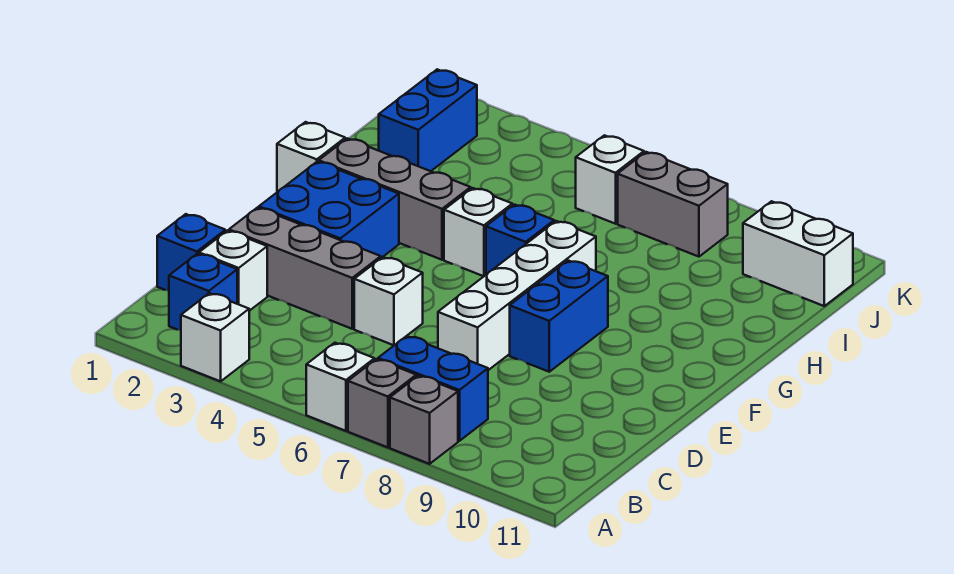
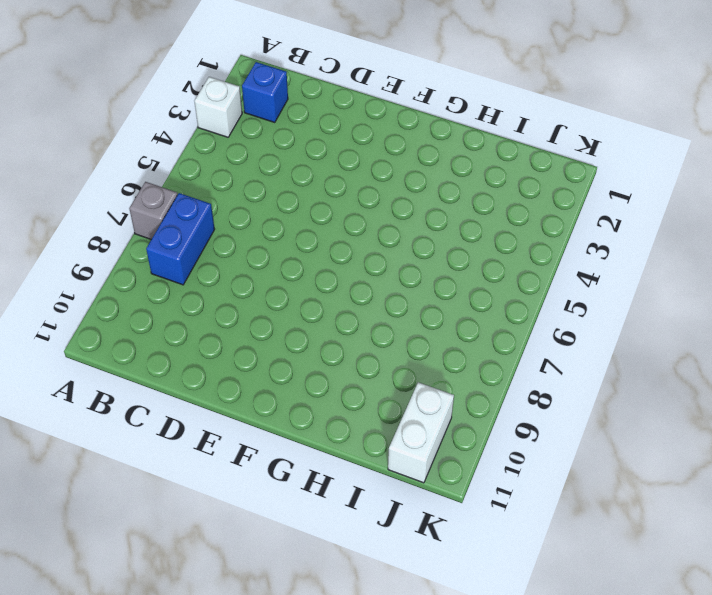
none -> white brick A6 level 1
none -> grey brick A8 level 1
none -> blue brick C1 level 1

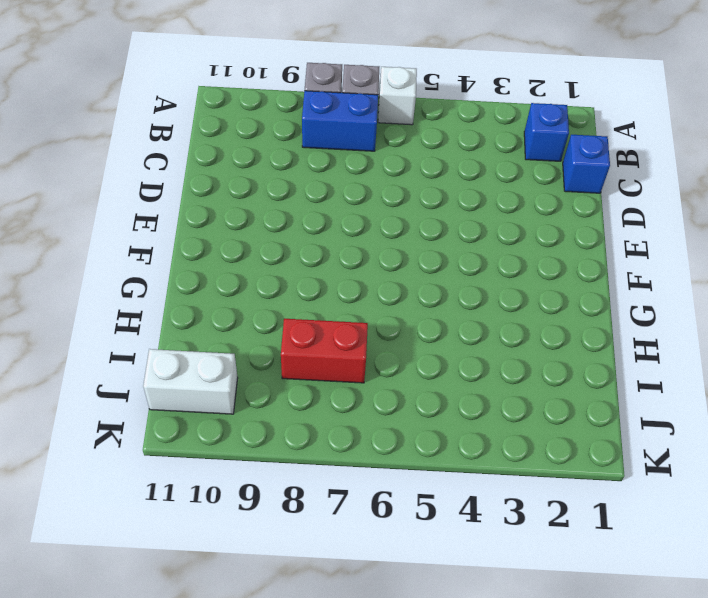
red brick I7:I8 level 1 -> none
none -> white brick A3 level 1
none -> white brick C2 level 1
none -> grey brick D2:D4 level 1

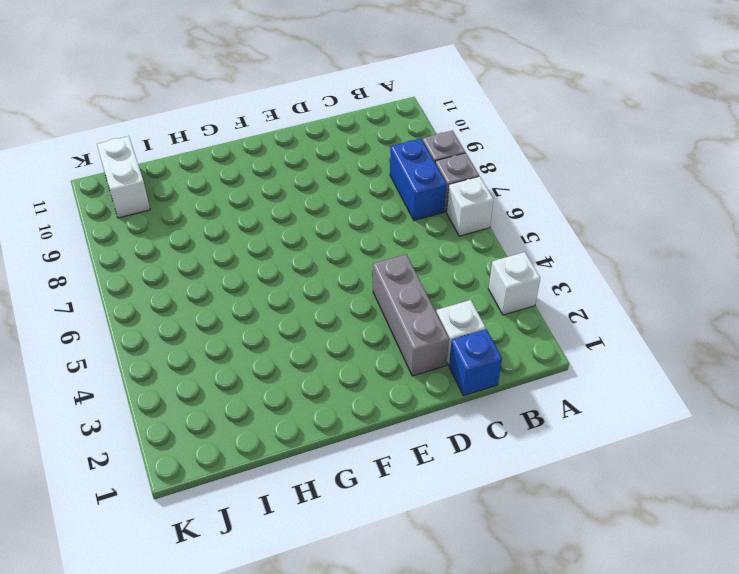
none -> blue brick B2 level 1
none -> white brick D5 level 1
none -> white brick D7:G7 level 1

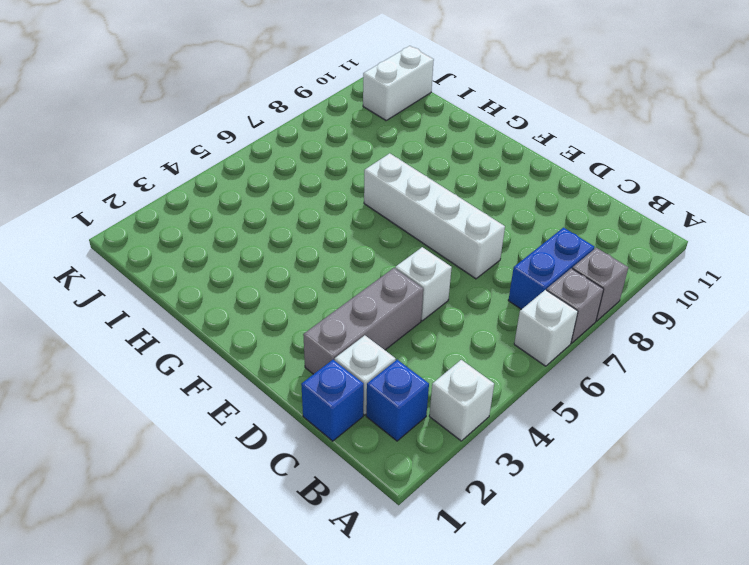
none -> blue brick E2:F3 level 1
none -> blue brick E8:F8 level 1
none -> white brick G1 level 1

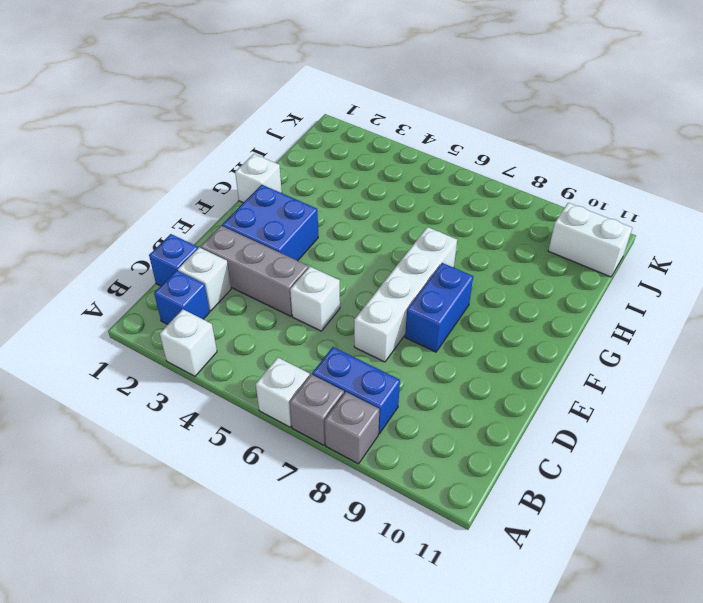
none -> grey brick G2:G4 level 1
none -> white brick G5 level 1
none -> blue brick G6 level 1

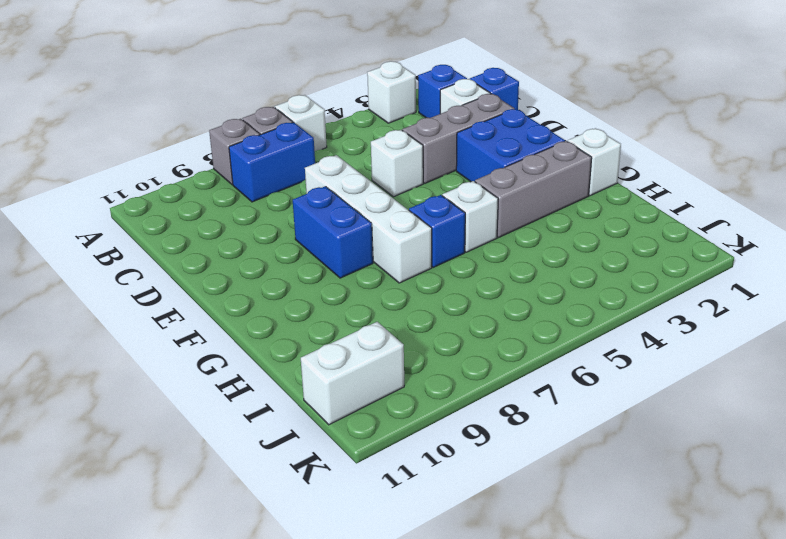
none -> blue brick I2:J2 level 1
none -> white brick J6 level 1
none -> grey brick J7:J8 level 1

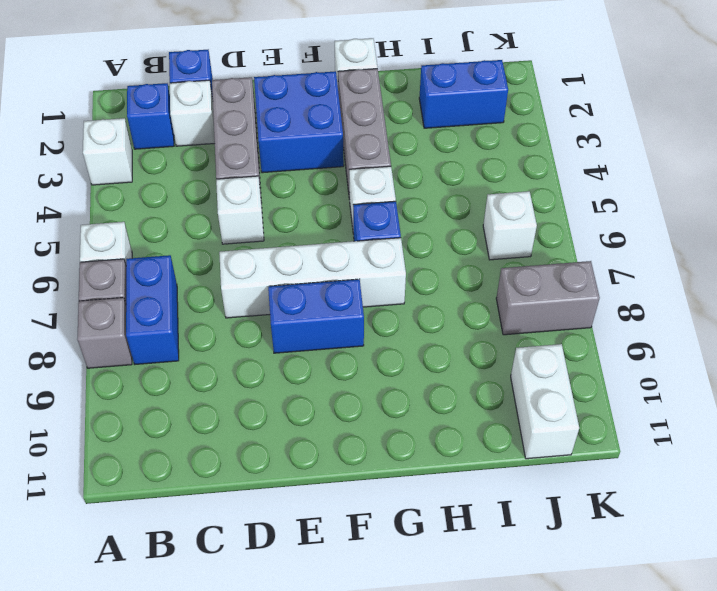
grey brick J8:K8 level 1 -> grey brick J7:J8 level 1

